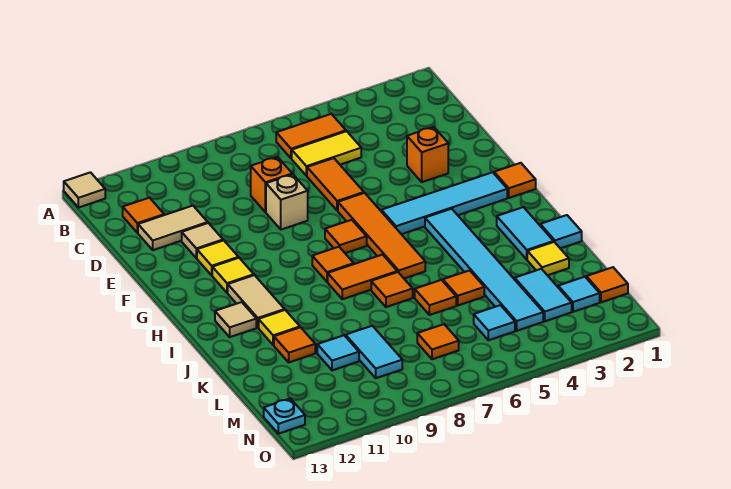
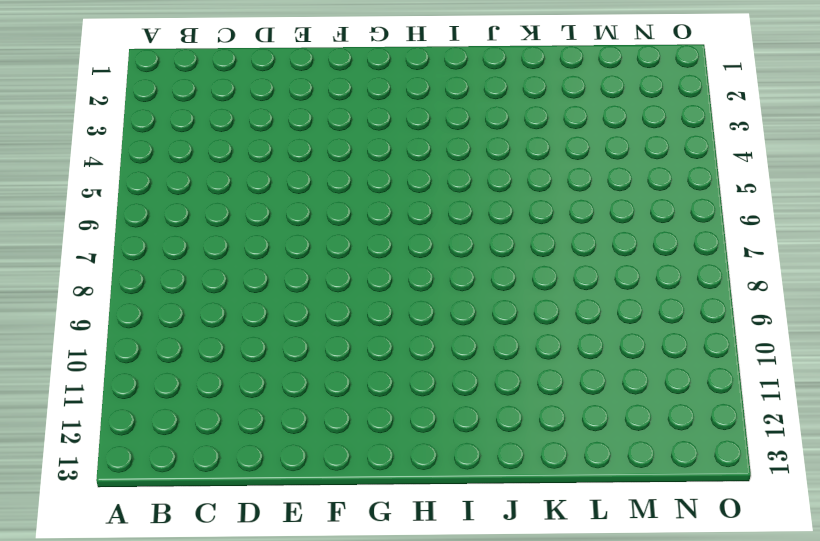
none -> tan tile A13 level 1
none -> orange tile B5:B6 level 1
none -> yellow tile C5:C6 level 1
none -> orange tile C12 level 1

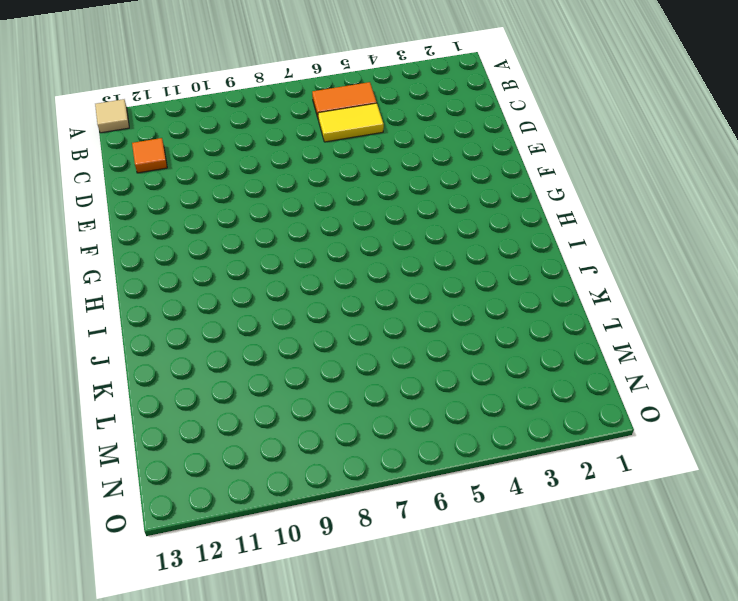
none -> orange tile D6:E6 level 1
none -> orange brick D8 level 1
none -> tan tile D11:D12 level 1
none -> orange brick E3 level 1

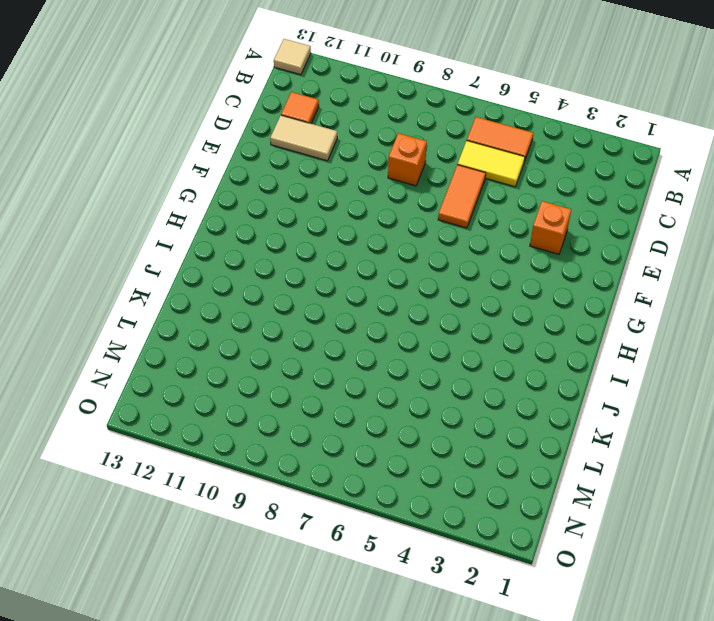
none -> tan brick E8 level 1
none -> tan tile E11 level 1
none -> orange tile F6:I6 level 1
none -> yellow tile F11 level 1

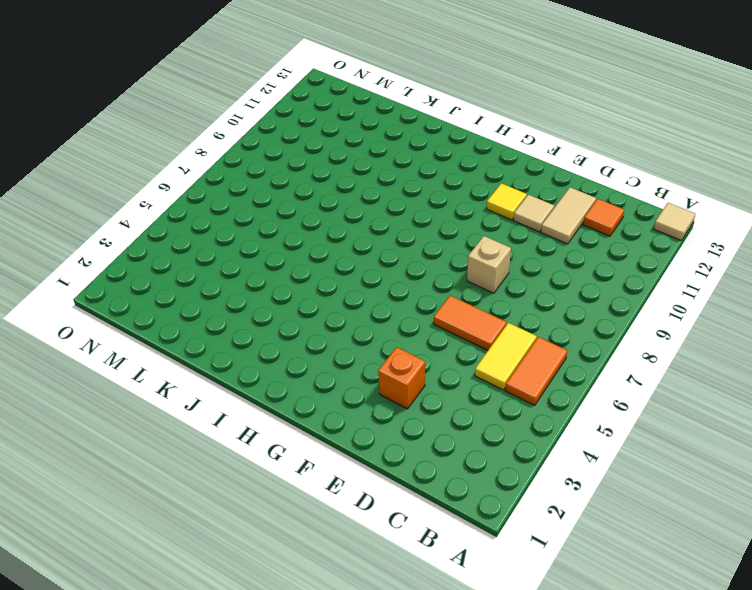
none -> orange brick D8 level 1
none -> orange tile F6:I6 level 1
none -> orange tile G1 level 1
none -> cyan tile G2:G5 level 1

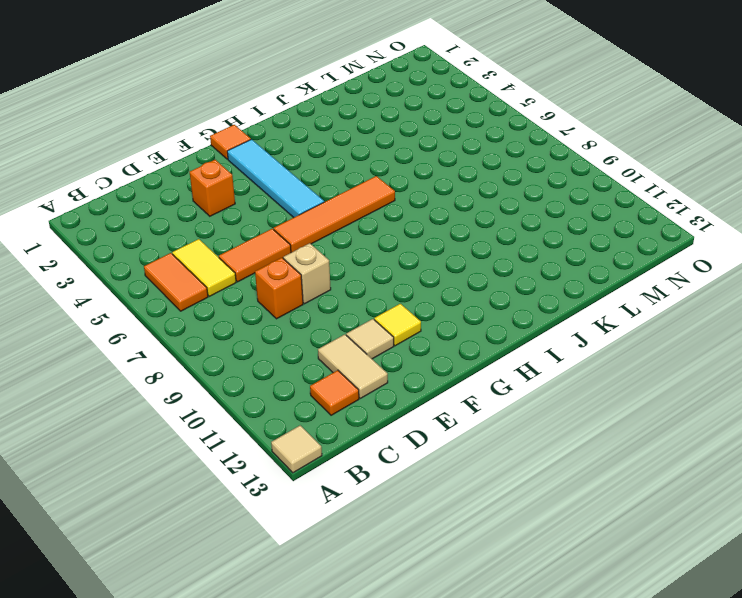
none -> orange tile G7 level 1
none -> yellow tile G11 level 1
none -> cyan tile H4:M4 level 1
none -> orange tile H8 level 1

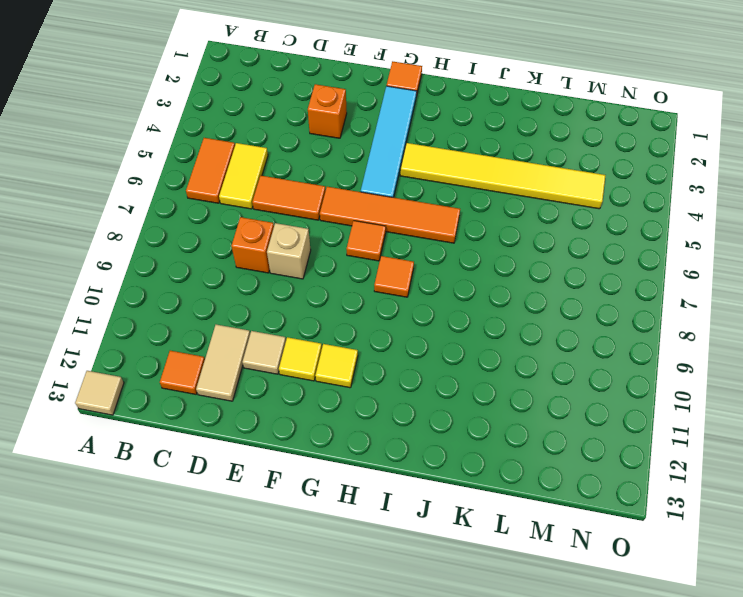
yellow tile H4:M4 level 1 -> cyan tile H4:M4 level 1
none -> tan tile H11:I11 level 1
none -> cyan tile I2:J2 level 1
none -> orange tile I7:I8 level 1
none -> tan tile I12 level 1

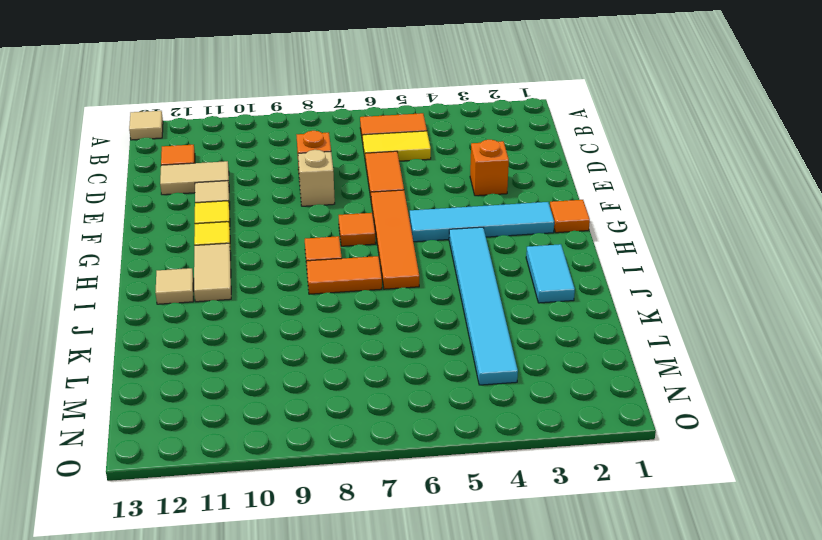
none -> cyan tile J1 level 1
none -> orange tile J7 level 1
none -> yellow tile J11 level 1
none -> yellow tile K2 level 1

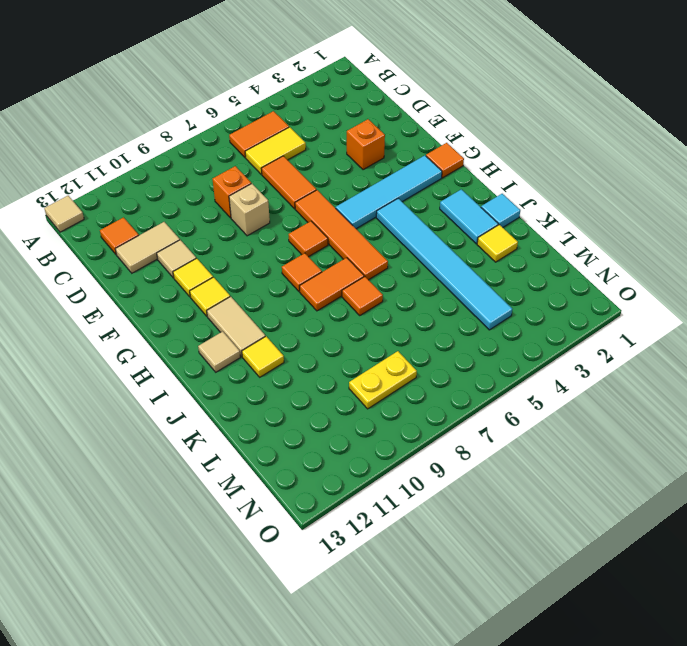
yellow plate M8:M9 level 1 -> cyan tile L9:M9 level 1
none -> orange tile K5 level 1
none -> orange tile K6 level 1
none -> orange tile K11 level 1
none -> cyan tile L3:M3 level 1

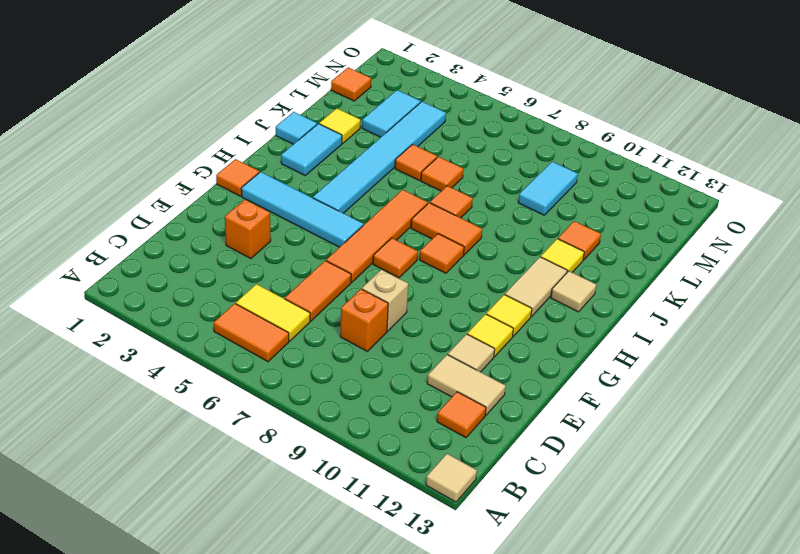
none -> cyan tile L10 level 1
none -> cyan tile M2 level 1
none -> cyan tile M5 level 1
none -> orange tile M7 level 1

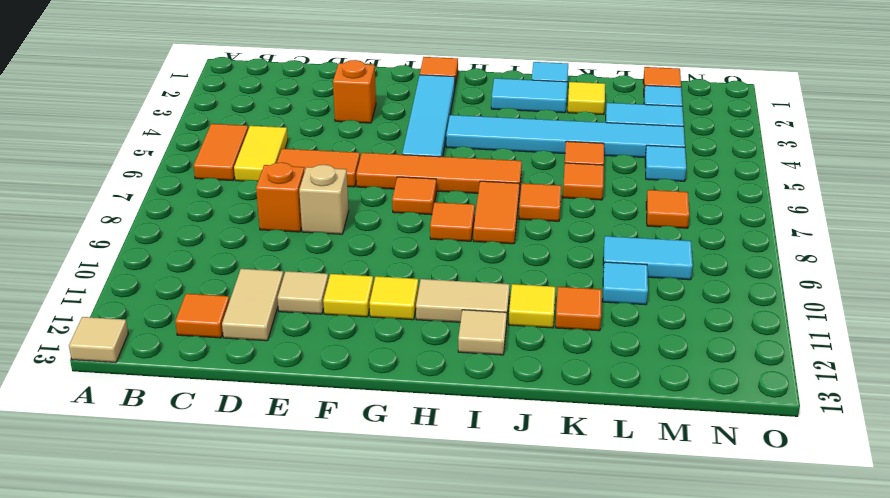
none -> cyan plate N13 level 1

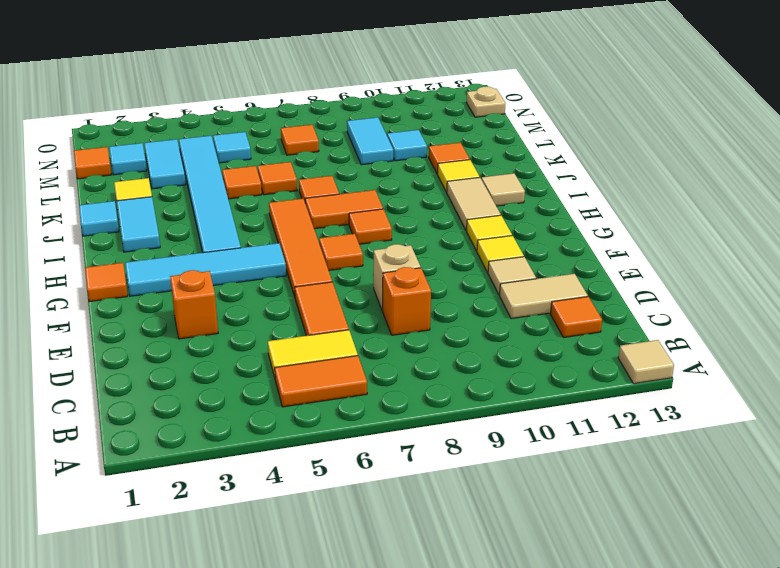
tan plate N13 level 1 -> cyan plate N13 level 1

